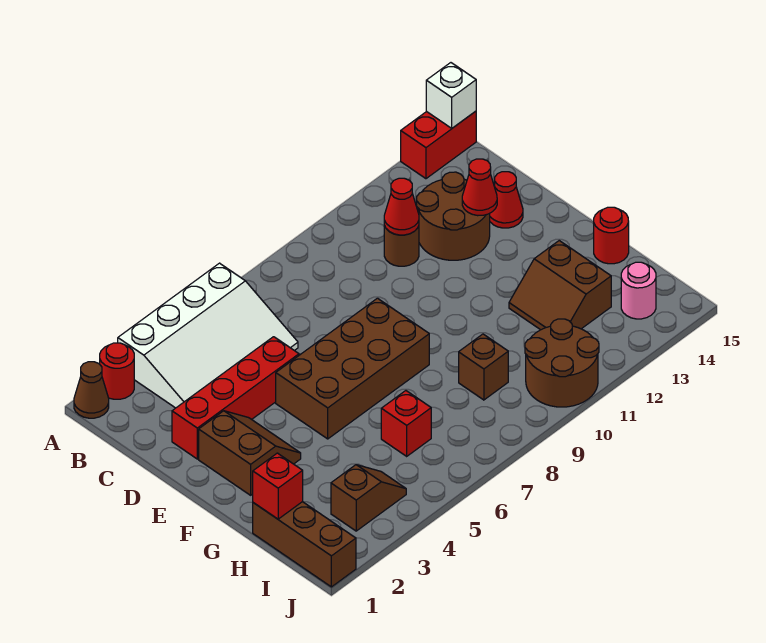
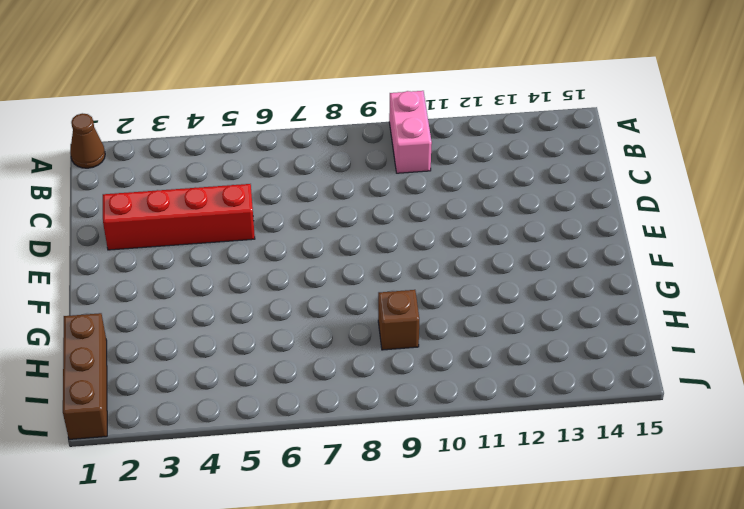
pink brick A10:B10 level 1 -> none
none -> red round brick A2 level 1
none -> white slope A3:C6 level 1 top A
none -> red brick A14:A15 level 1

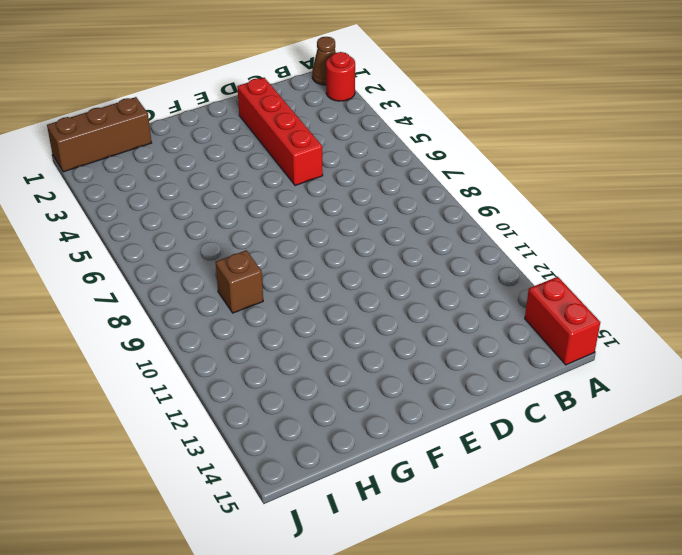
none -> white slope A3:C6 level 1 top A
none -> brown round brick C11 level 1
none -> brown round brick C12:D13 level 1

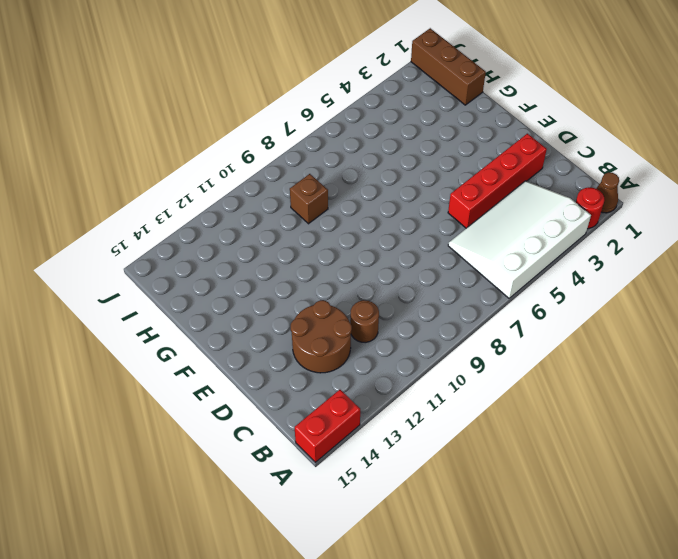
none -> red cone D14 level 1
none -> brown slope E2:F3 level 1 top 2
none -> brown brick E5:F8 level 1

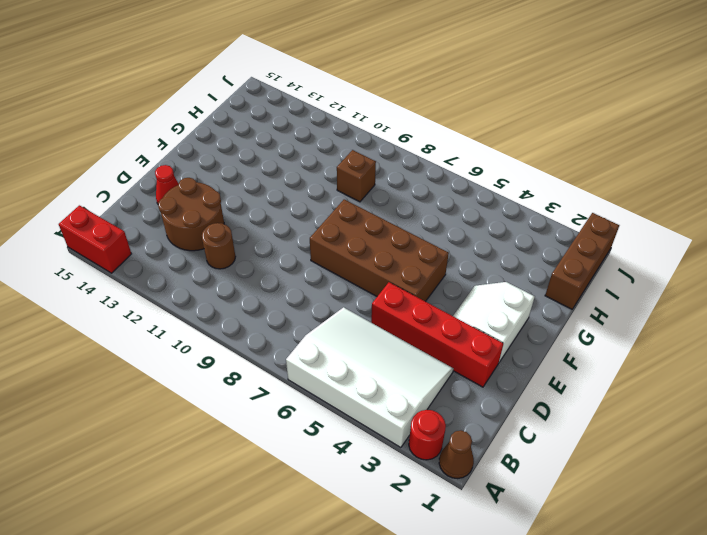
white slope E2:F3 level 1 top 2 -> brown slope E2:F3 level 1 top 2
none -> brown slope G12:H13 level 1 top 13
none -> red round brick G15 level 1
none -> red brick H6 level 1

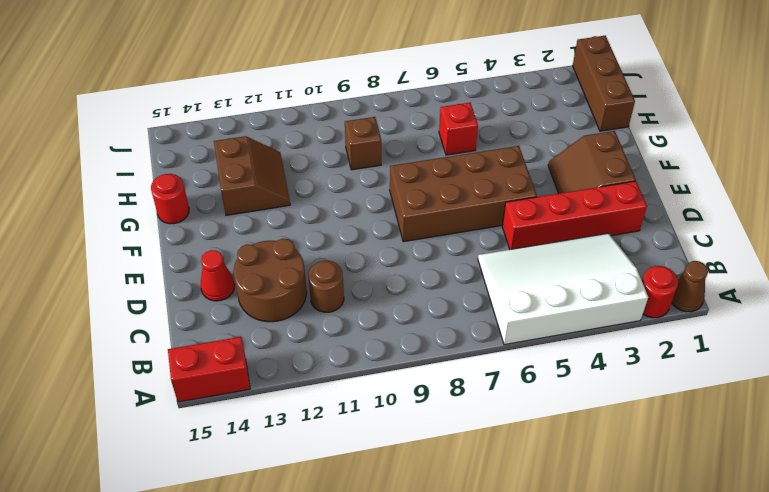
none -> brown slope I3:I4 level 1 top 3
none -> brown round brick I10:J11 level 1
none -> pink round brick I14 level 1

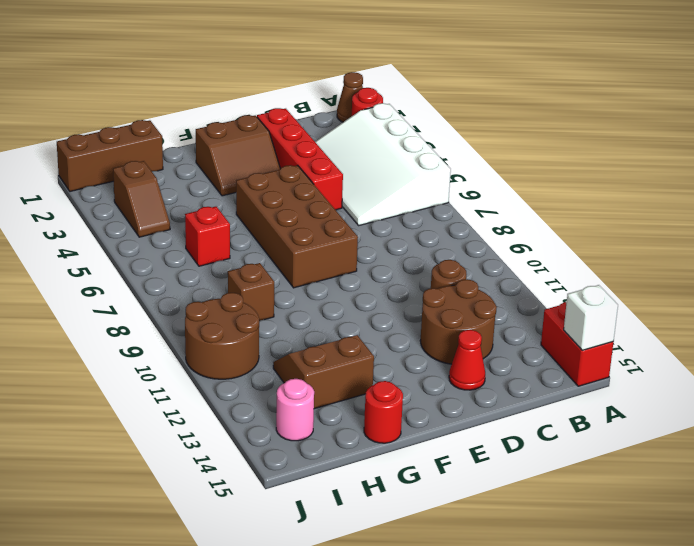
none -> red cone C11 level 2
none -> red cone D13 level 2
none -> red brick H1 level 2

